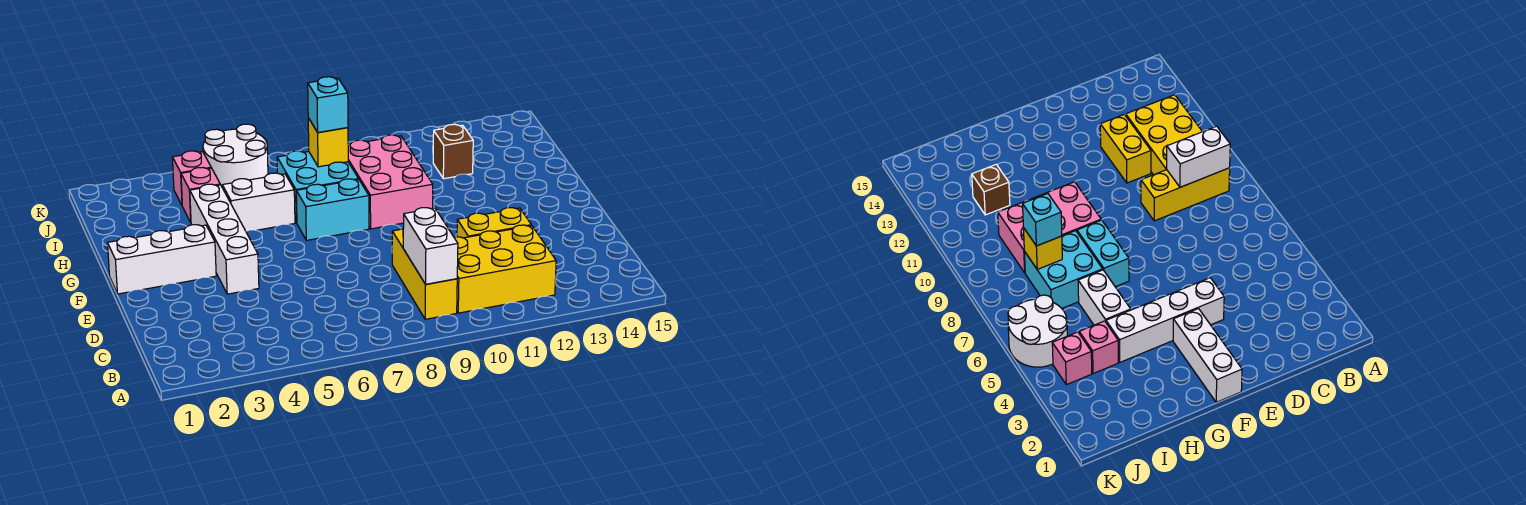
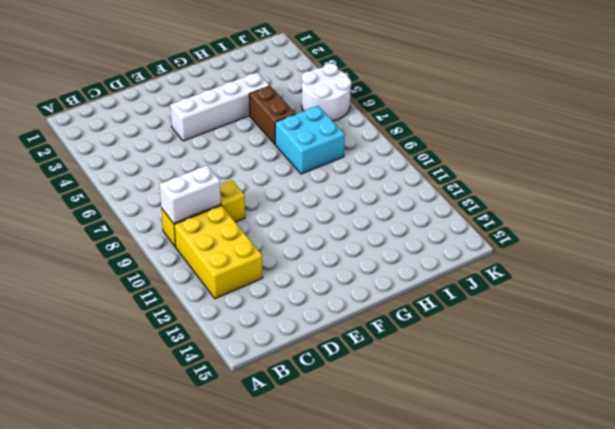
brown brick H5:H6 level 1 -> white brick H5:H6 level 1
none -> yellow brick D11:D12 level 1
none -> white brick F1:F3 level 1
none -> cyan brick G7:G8 level 1

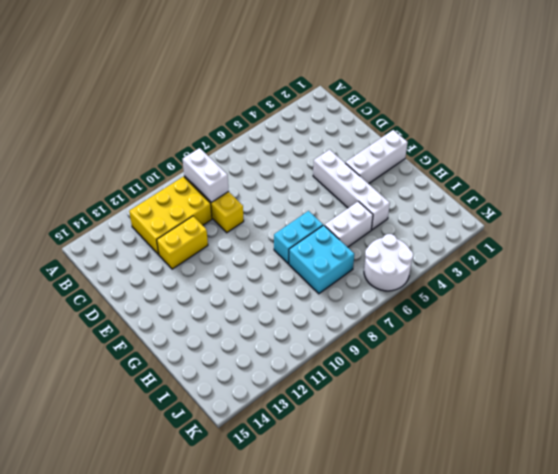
none -> pink brick G9:I10 level 1
none -> pink brick I4 level 1
none -> brown brick I12 level 1

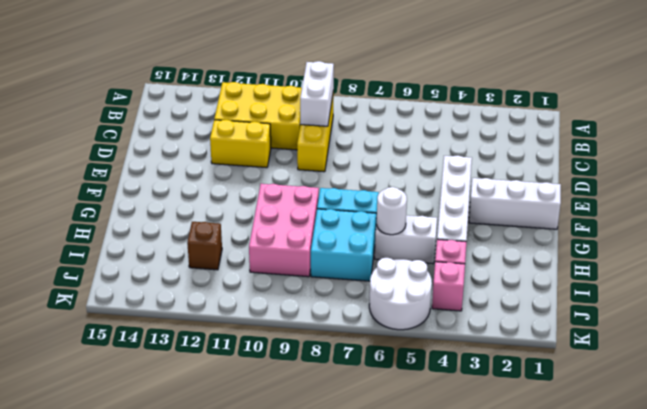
white round brick H6 level 2 -> none
none -> yellow brick I8 level 2
none -> cyan brick I8 level 3

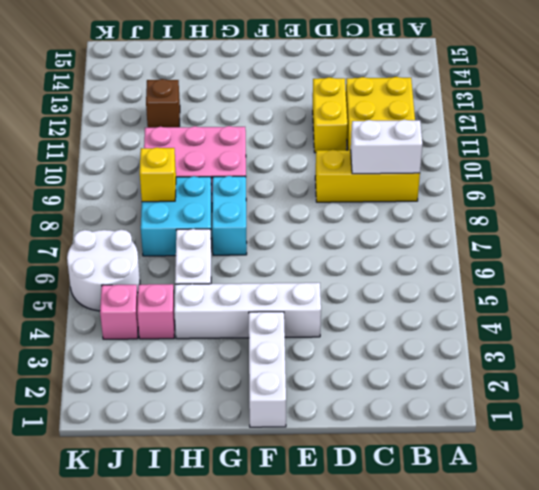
none -> cyan brick I8 level 3

